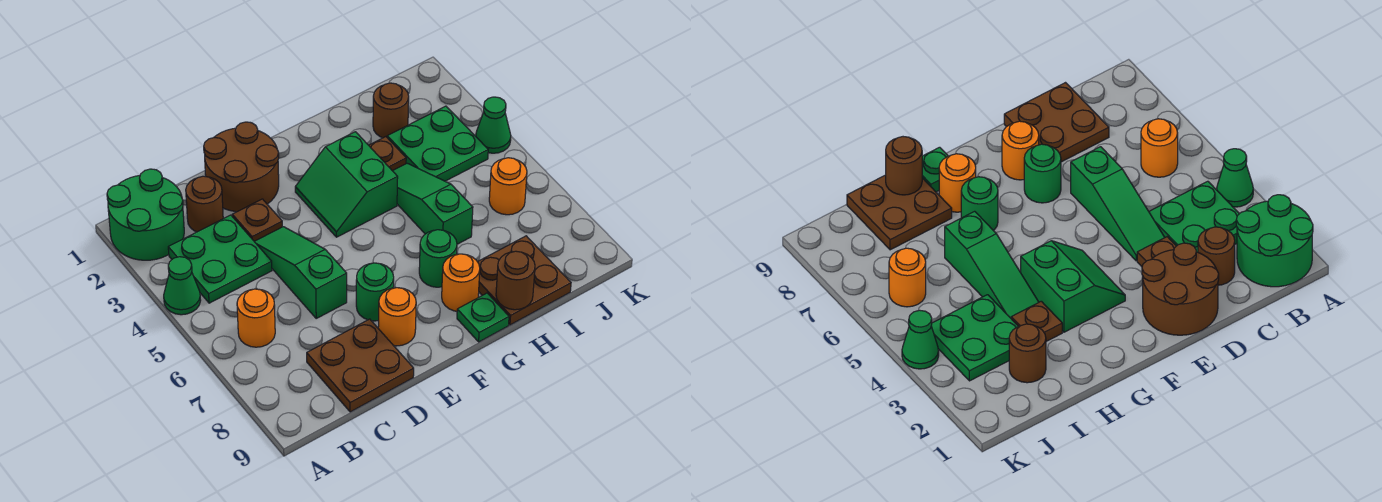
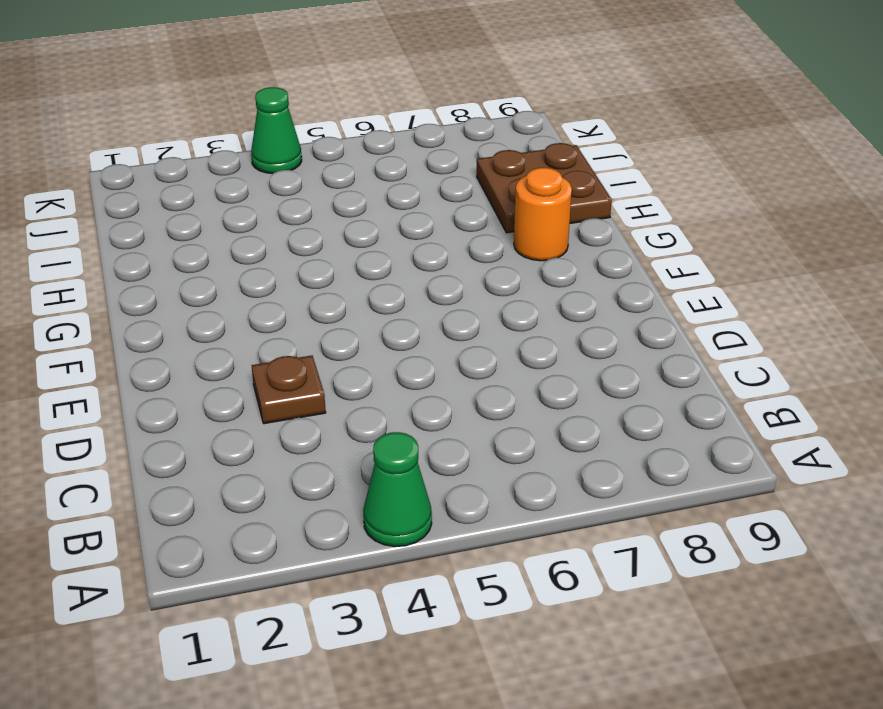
none -> green round brick A1:B2 level 1
none -> green plate B3:C4 level 1
none -> orange round brick B6 level 1

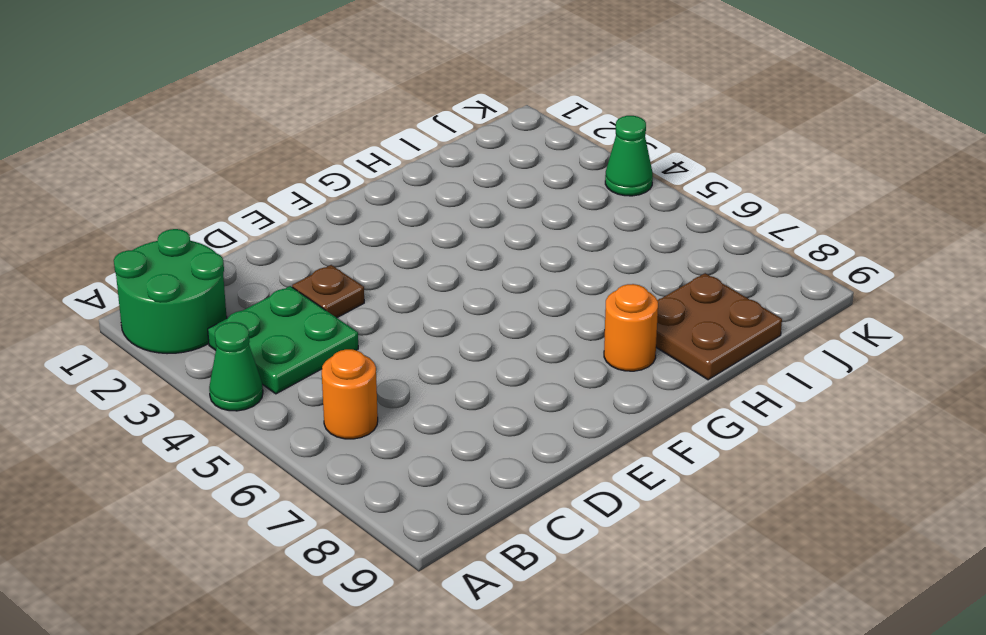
none -> brown round brick C2 level 1
none -> brown plate C8:D9 level 1
none -> brown round brick D1:E2 level 1

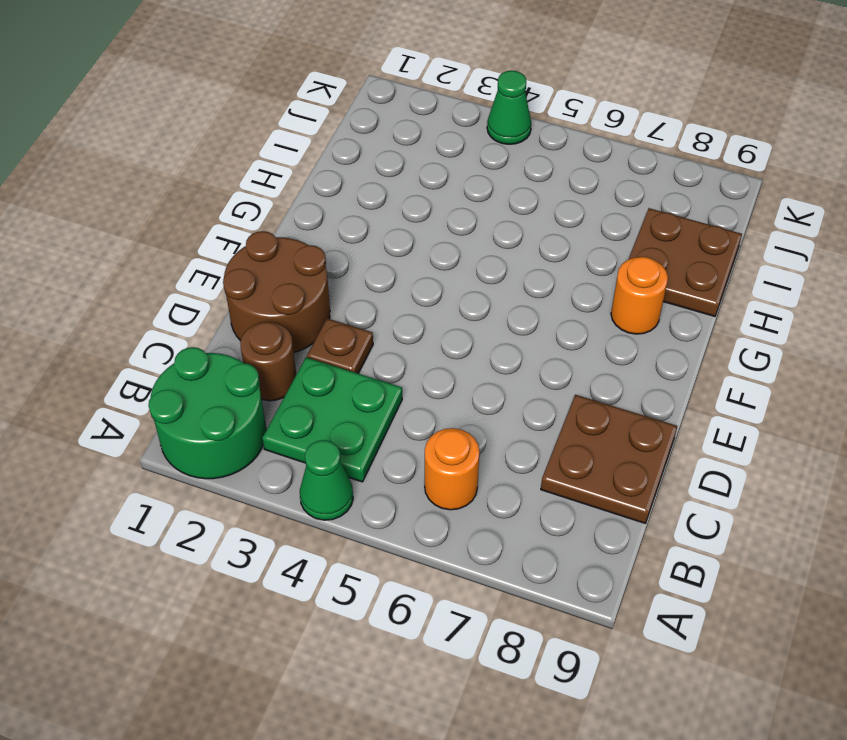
none -> green slope D4:D6 level 1 top 6
none -> green round brick E7 level 1
none -> orange round brick E8 level 1

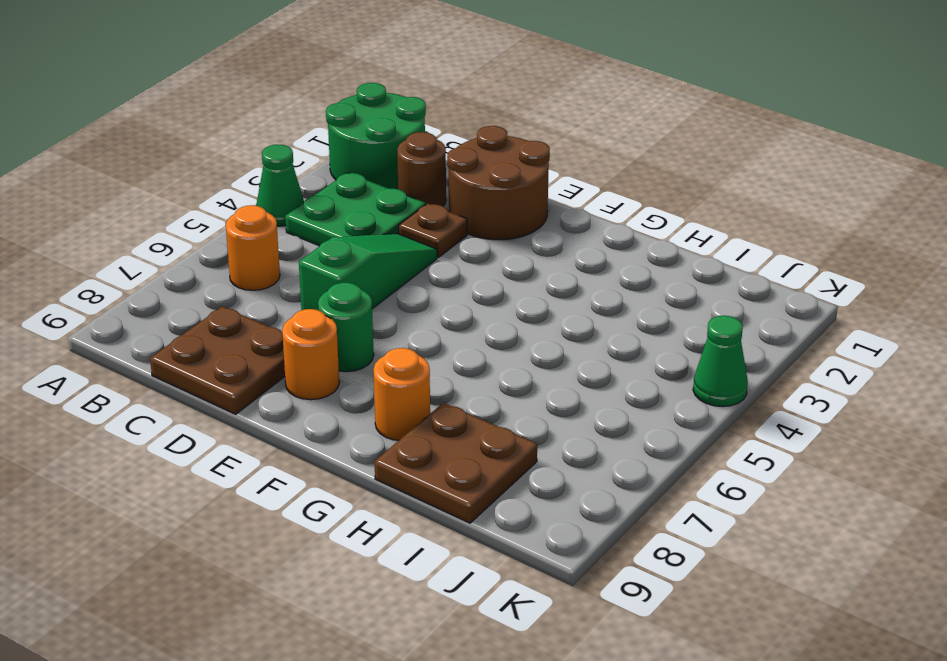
none -> green slope F3:G4 level 1 top G
none -> green round brick G7 level 1
none -> green plate G9 level 1

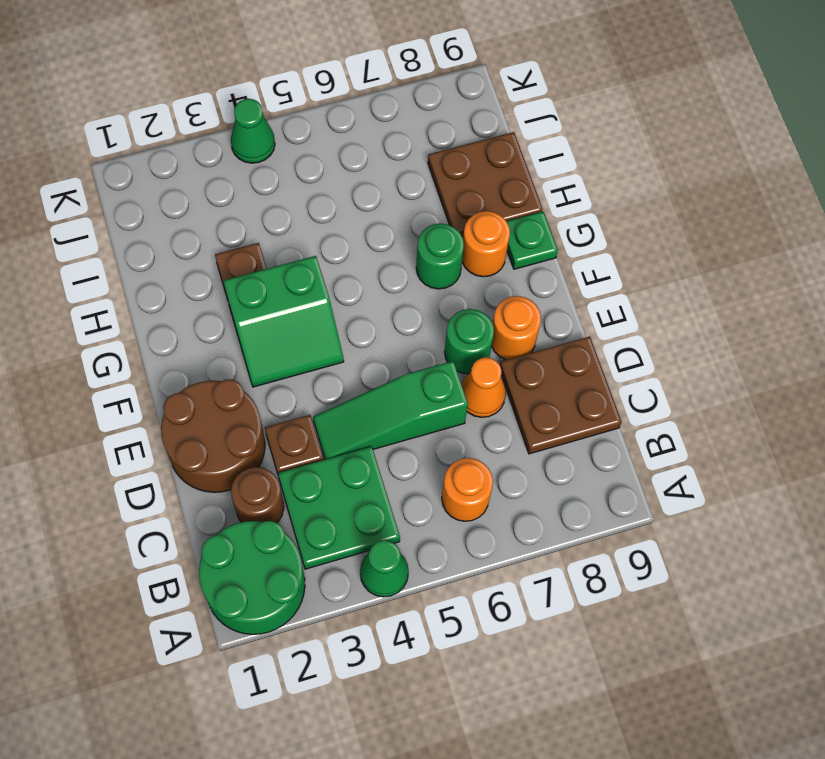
orange cone D7 level 1 -> none
none -> green slope H4:H6 level 1 top 6
none -> brown round brick I2 level 1
none -> green plate I3:J4 level 1

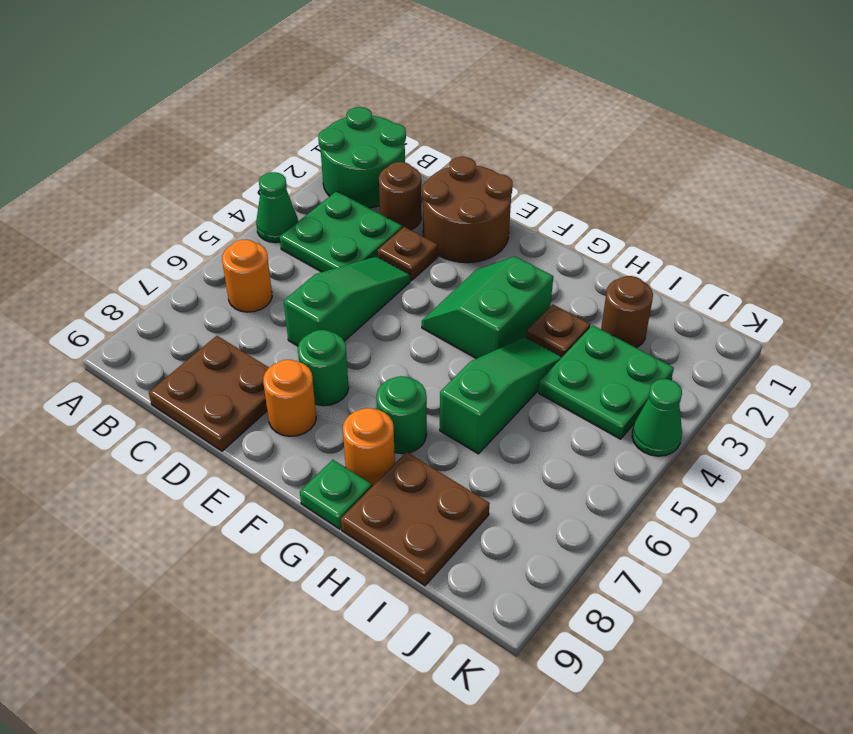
none -> orange round brick J6 level 1
none -> brown round brick H9 level 2

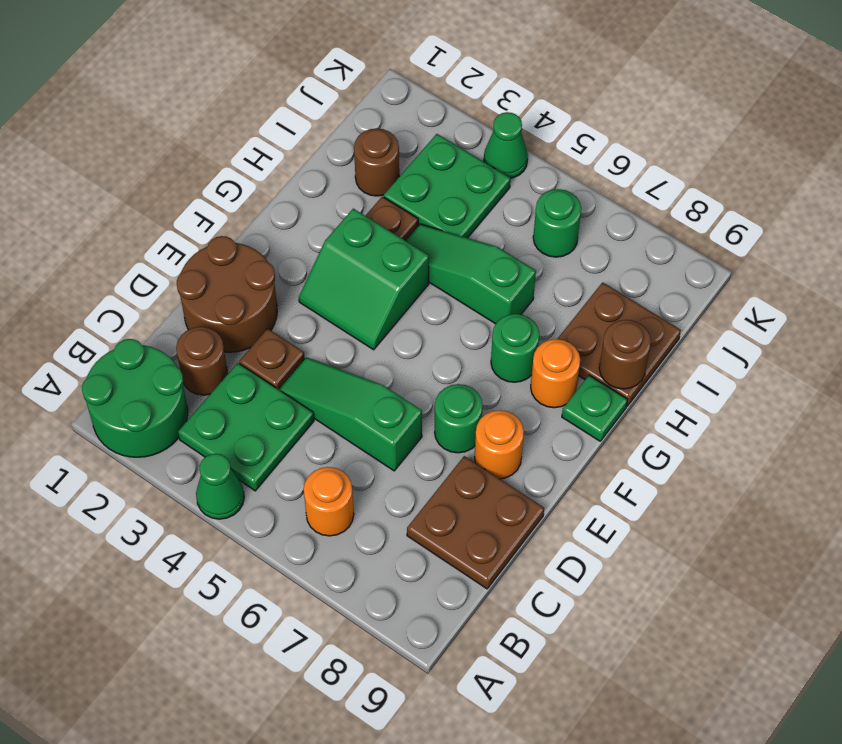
green round brick J6 level 1 -> orange round brick J6 level 1

